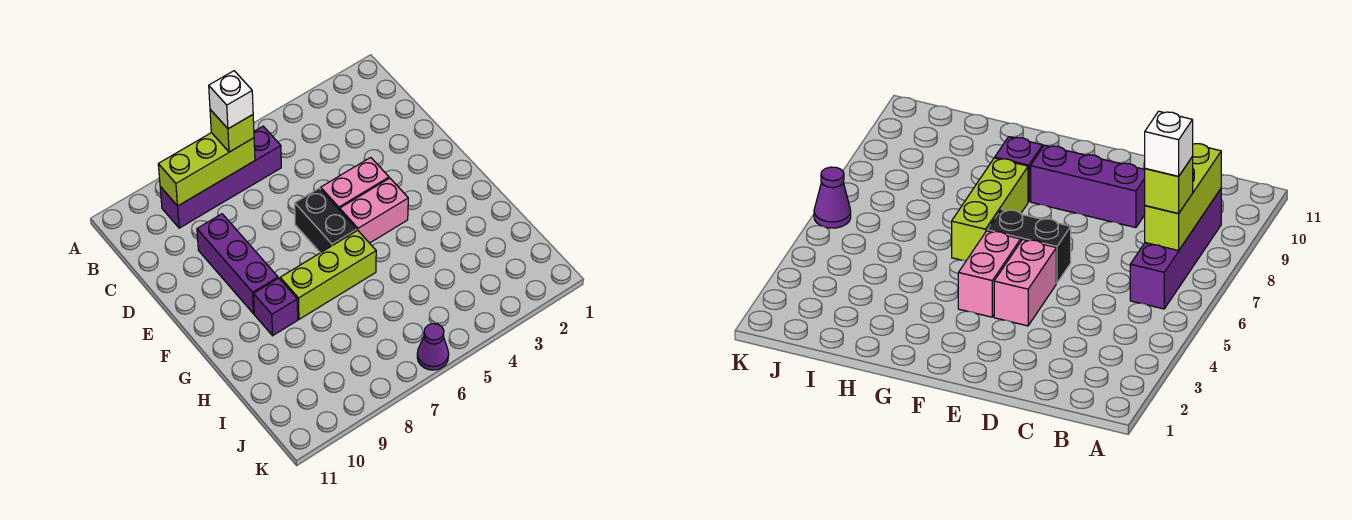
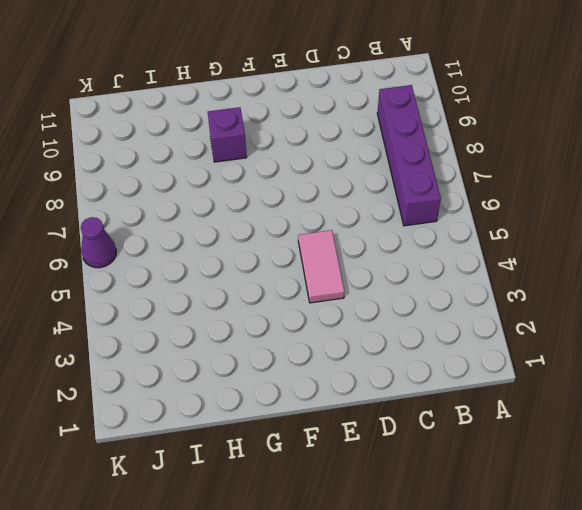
pink tile E4:E5 level 1 -> pink brick E4:E5 level 1
none -> purple brick D9:F9 level 1
none -> black brick E6:F6 level 1

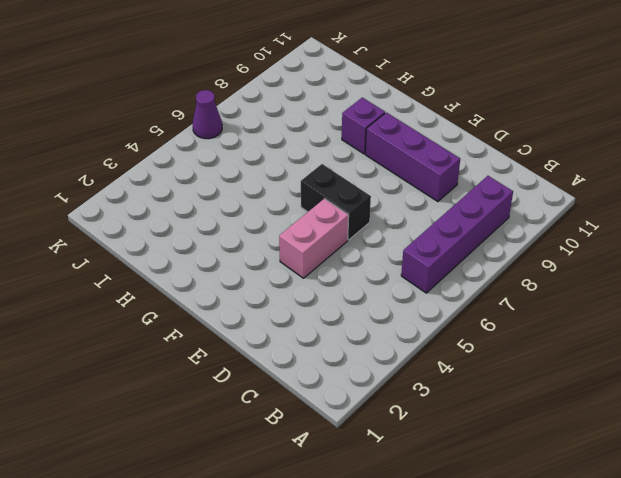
none -> pink brick F4:F5 level 1
none -> lime brick G6:G8 level 1

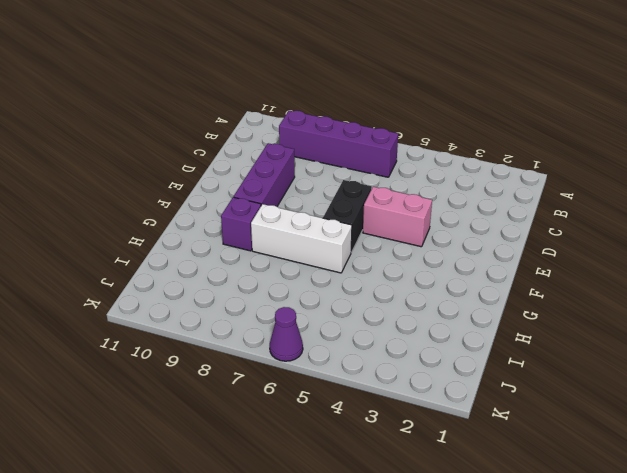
white brick G6:G8 level 1 -> lime brick G6:G8 level 1
none -> pink brick F4:F5 level 1
none -> lime brick B7:B9 level 2

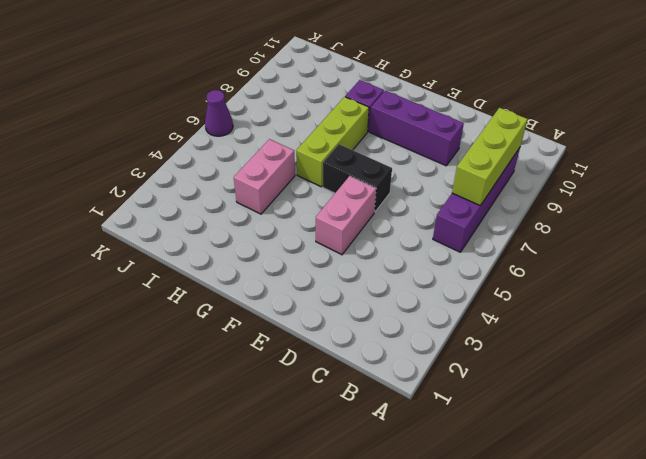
pink brick H4:H5 level 1 -> pink brick F4:F5 level 1
none -> lime brick B7 level 3
none -> white brick B7 level 4

